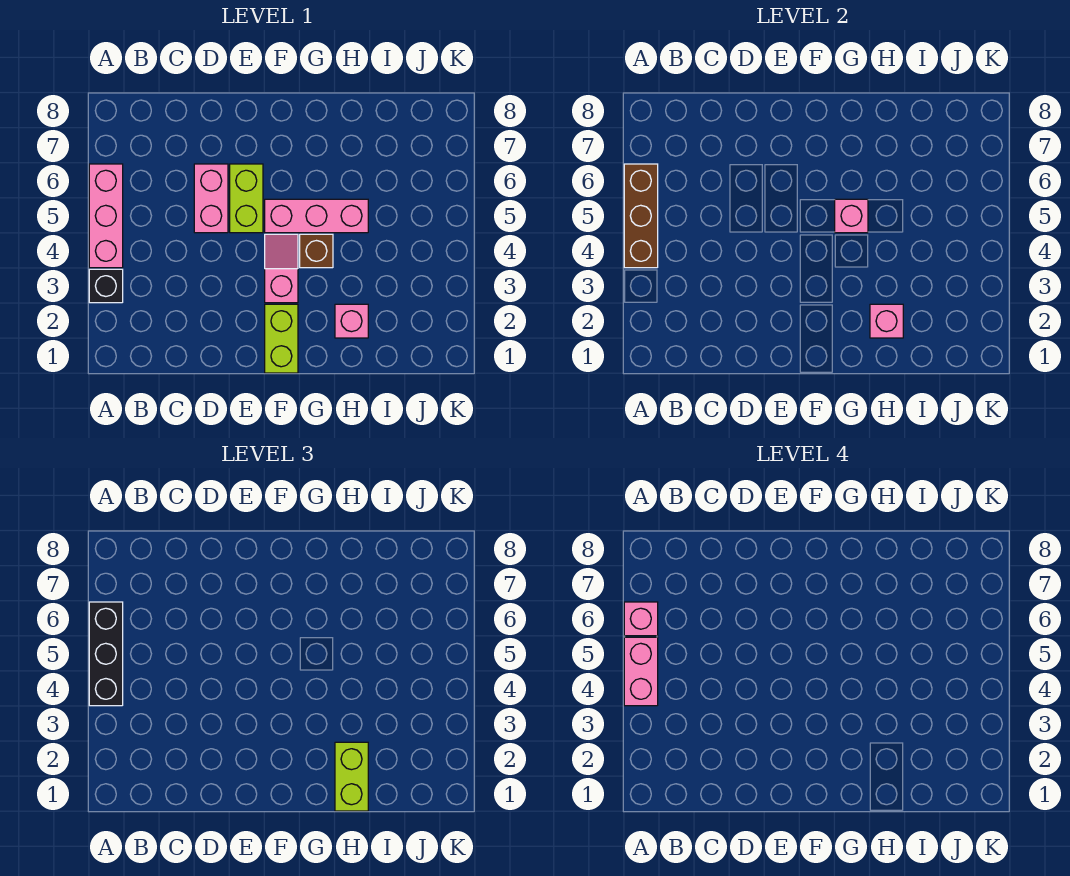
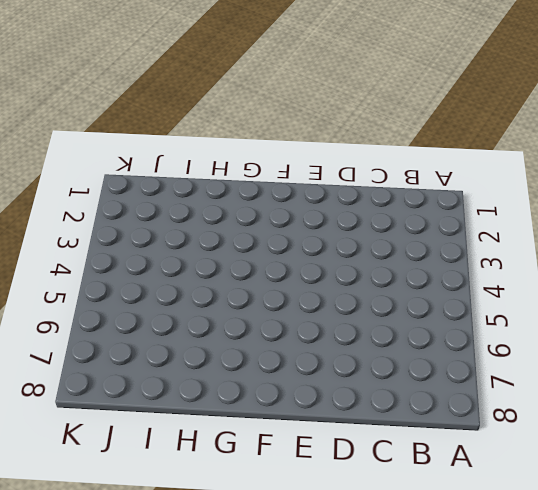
none -> black brick A3 level 1
none -> pink brick A4:A6 level 1
none -> pink brick D5:D6 level 1

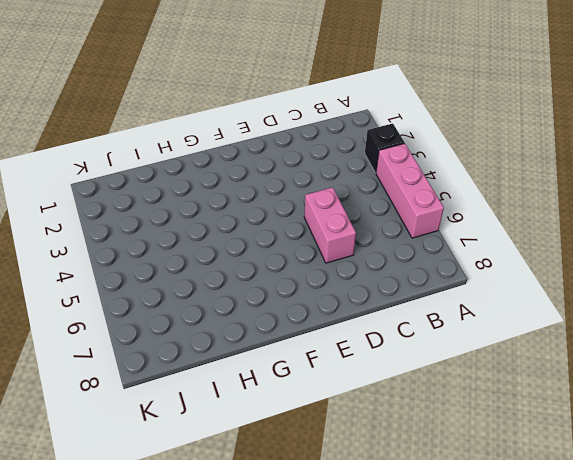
none -> lime brick E5:E6 level 1
none -> lime brick F1:F2 level 1
none -> pink slope F3:F4 level 1 top 3

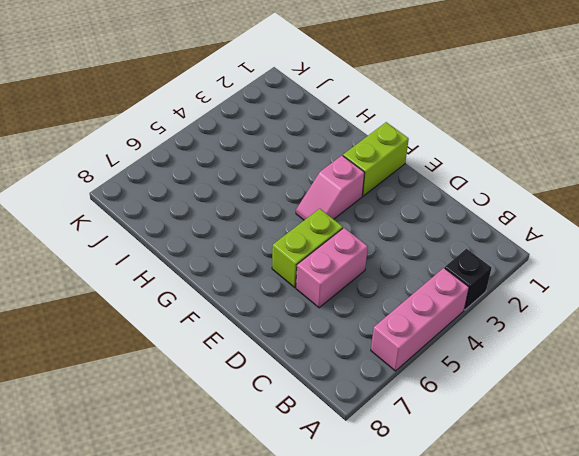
none -> pink brick F5:H5 level 1
none -> brown brick G4 level 1
none -> pink brick H2 level 1

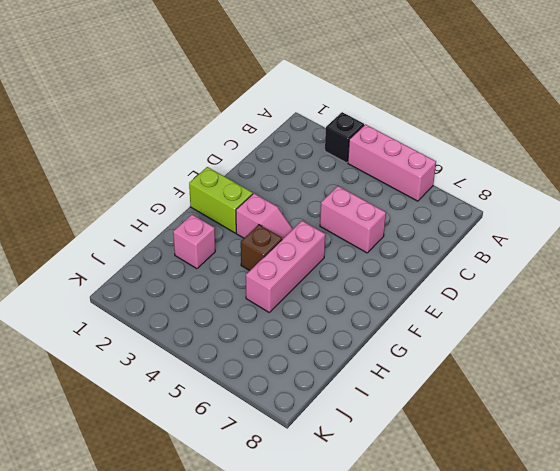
none -> lime brick E5:E6 level 1
none -> brown brick A4:A6 level 2
none -> pink brick G5 level 2

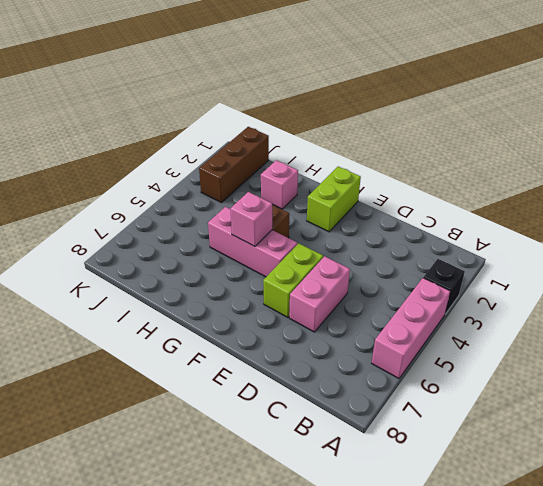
brown brick J1:J3 level 1 -> brown brick A4:A6 level 2
none -> pink slope F3:F4 level 1 top 3
none -> pink brick H2 level 2
none -> black brick A4:A6 level 3

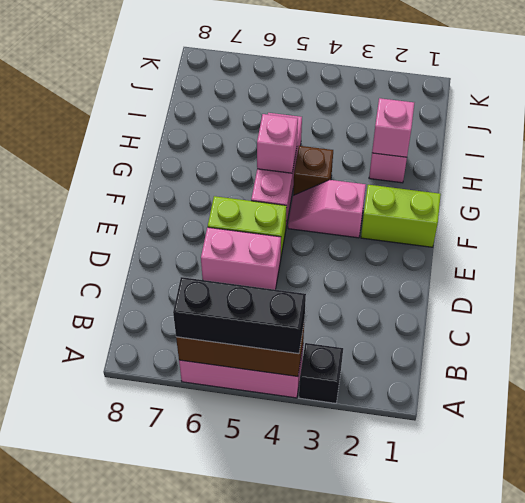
none -> lime brick H1:H2 level 3
none -> pink brick A4:A5 level 4
none -> pink brick A6 level 4

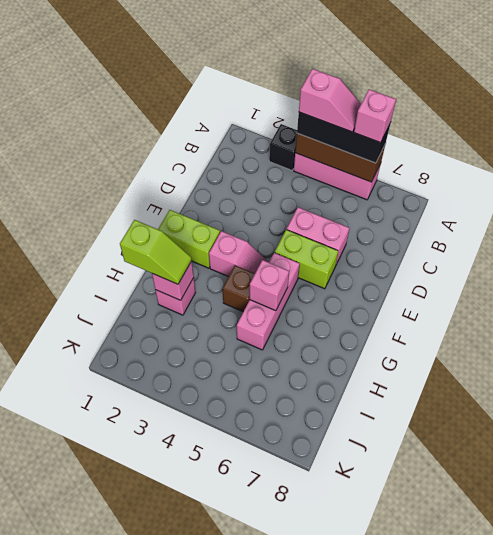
pink slope A4:A5 level 4 top 4 -> pink brick A4:A5 level 4
lime slope H1:H2 level 3 top 1 -> lime brick H1:H2 level 3

